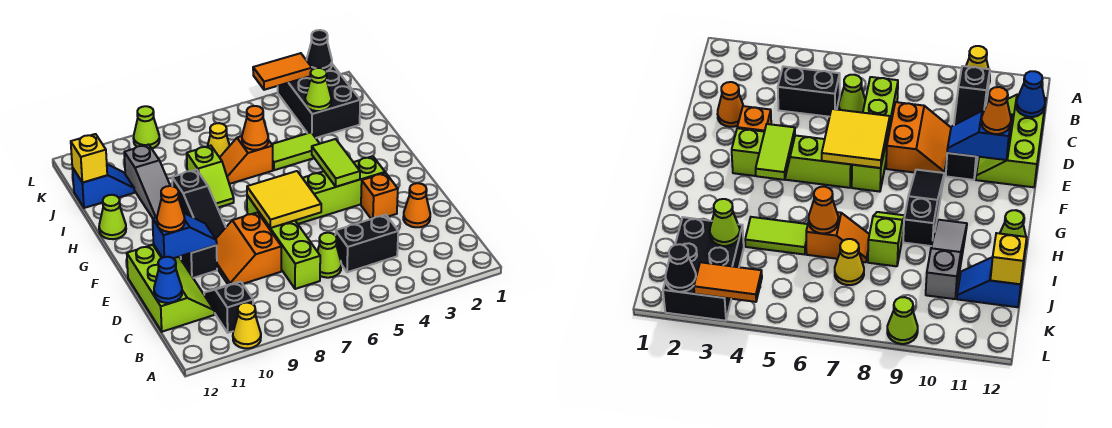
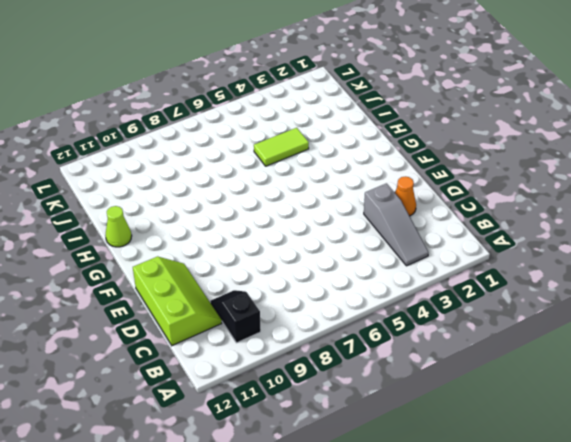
grey slope B3:D3 level 1 top D -> grey slope H10:J10 level 1 top J
none -> yellow cone A10 level 1
none -> black brick C4:C5 level 1
none -> lime cone C6 level 1
none -> lime brick C7:F7 level 1

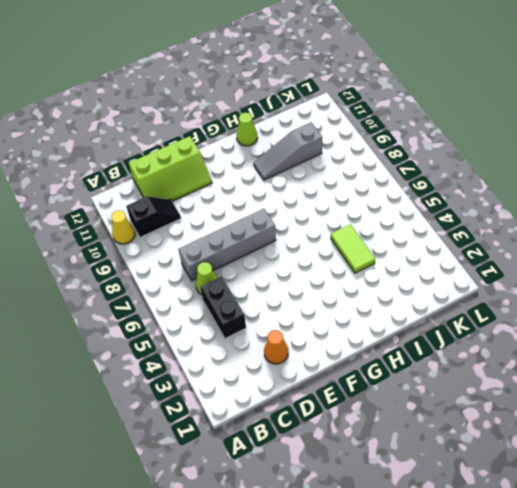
grey brick C7:F7 level 1 -> lime brick C7:F7 level 1
none -> orange slope D8:E9 level 1 top 8
none -> orange brick E3 level 1
none -> black brick E10 level 1
none -> lime brick F3:F6 level 1

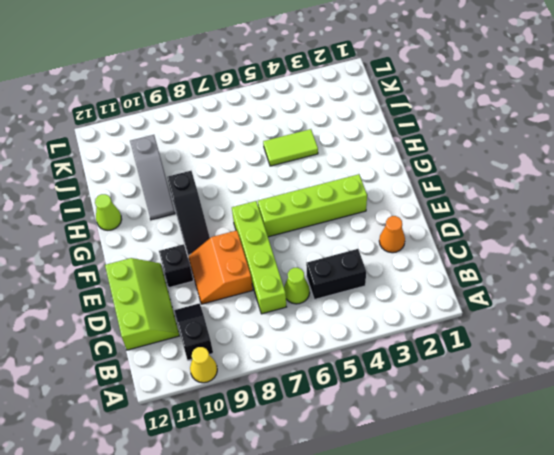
none -> orange brick E3 level 1
none -> lime slope H8:I8 level 1 top I
none -> orange slope I6:I7 level 1 top 6
none -> black brick J2:L3 level 1

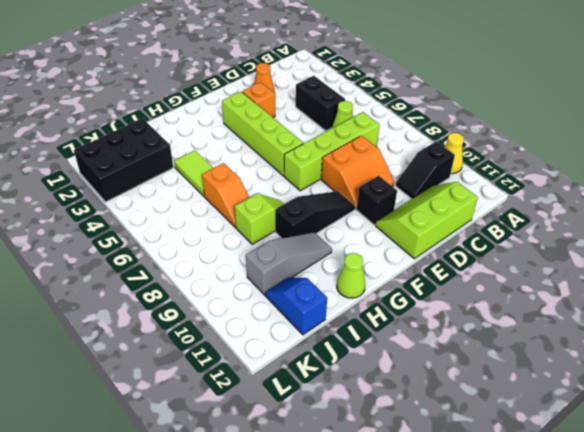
none -> yellow cone J7 level 1
none -> lime cone L9 level 1
none -> blue cone C12 level 2
none -> yellow tile E6:F7 level 2

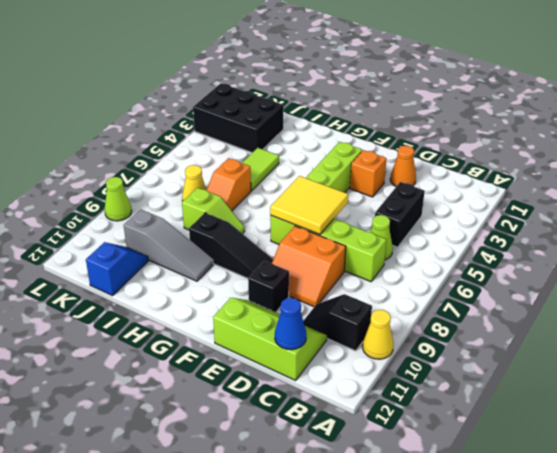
none -> lime cone H12 level 1
none -> blue slope E10:E11 level 2 top 11
none -> lime tile F4:G4 level 2
none -> orange cone I6 level 2

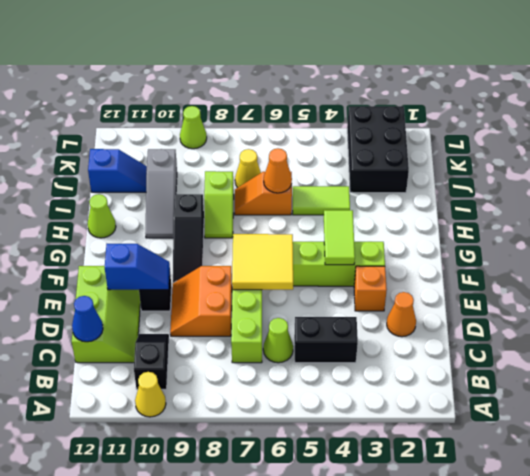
none -> lime cone J3 level 2
none -> yellow brick J12 level 2
none -> black cone L2 level 2
none -> orange tile L3:L4 level 2

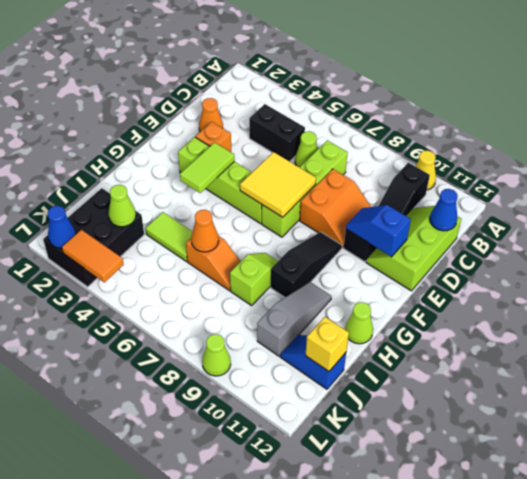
blue cone L2 level 2 -> black cone L2 level 2
none -> yellow cone J7 level 1
none -> orange cone E11 level 3

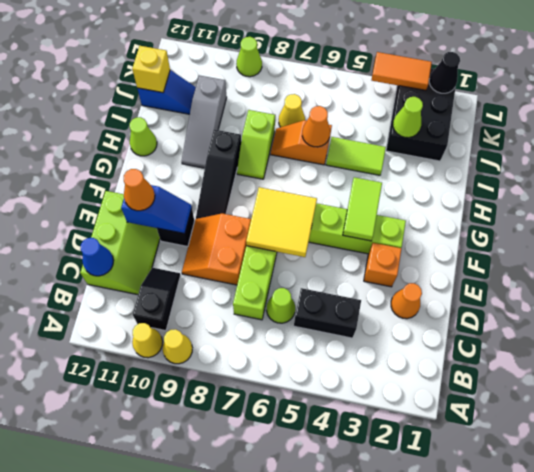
yellow cone A9 level 1 -> none

